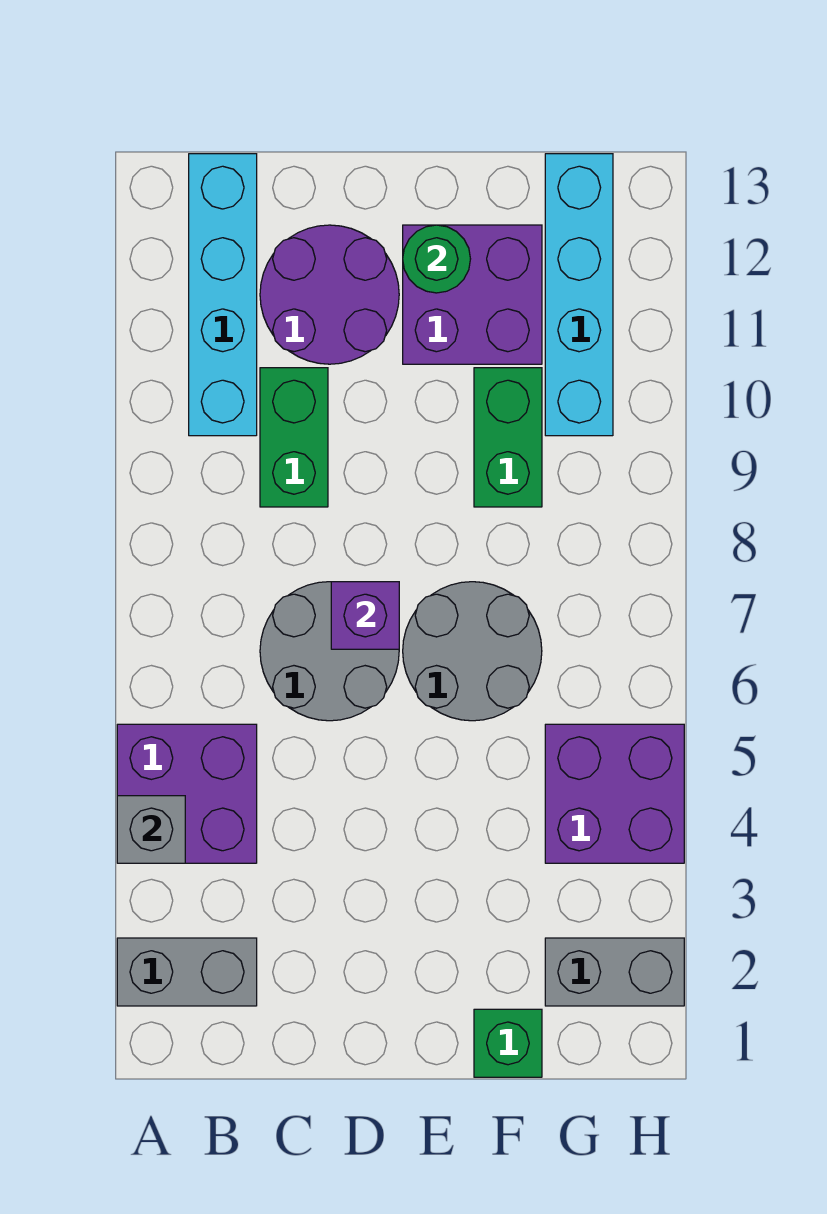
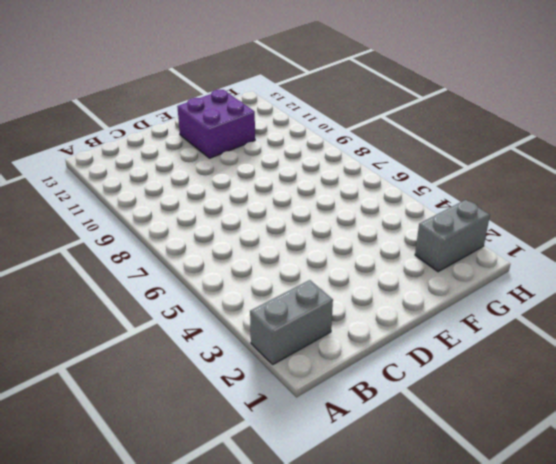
none -> purple brick A4:B5 level 1
none -> cyan brick B10:B13 level 1
none -> grey round brick C6:D7 level 1

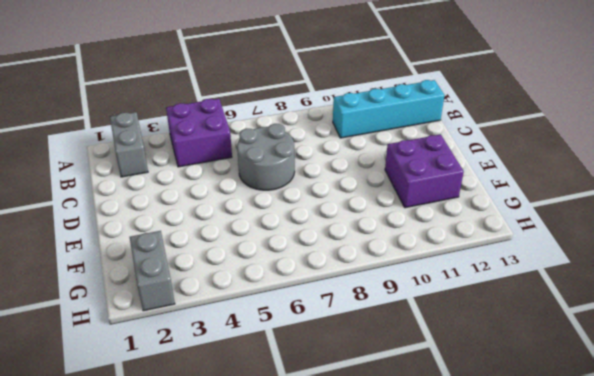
none -> green brick C9:C10 level 1
none -> purple round brick C11:D12 level 1
none -> grey round brick E6:F7 level 1

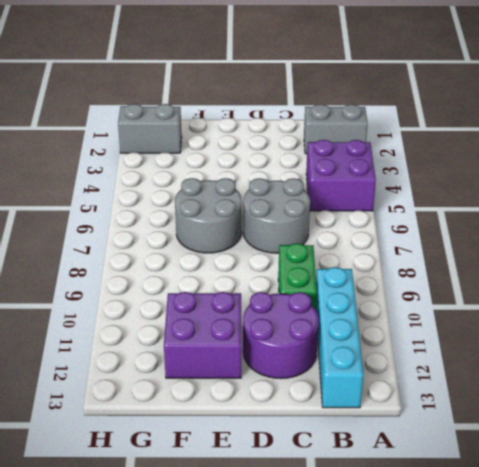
none -> green brick F1 level 1
none -> green brick F9:F10 level 1
none -> purple brick G4:H5 level 1

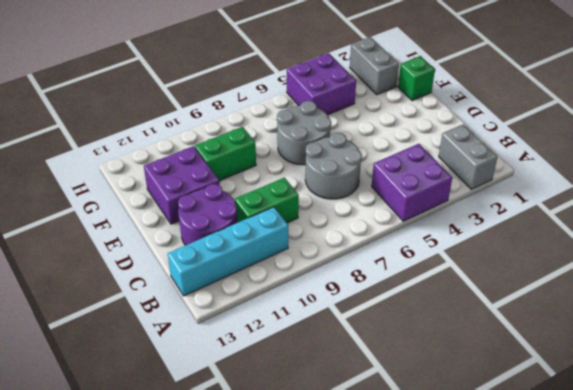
none -> cyan brick G10:G13 level 1
none -> grey brick A4 level 2
none -> purple brick D7 level 2

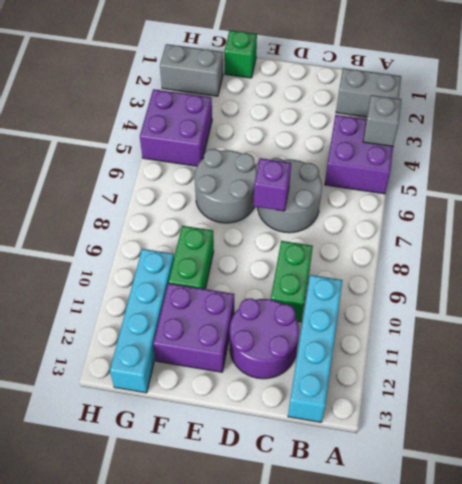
none -> green round brick E12 level 2

